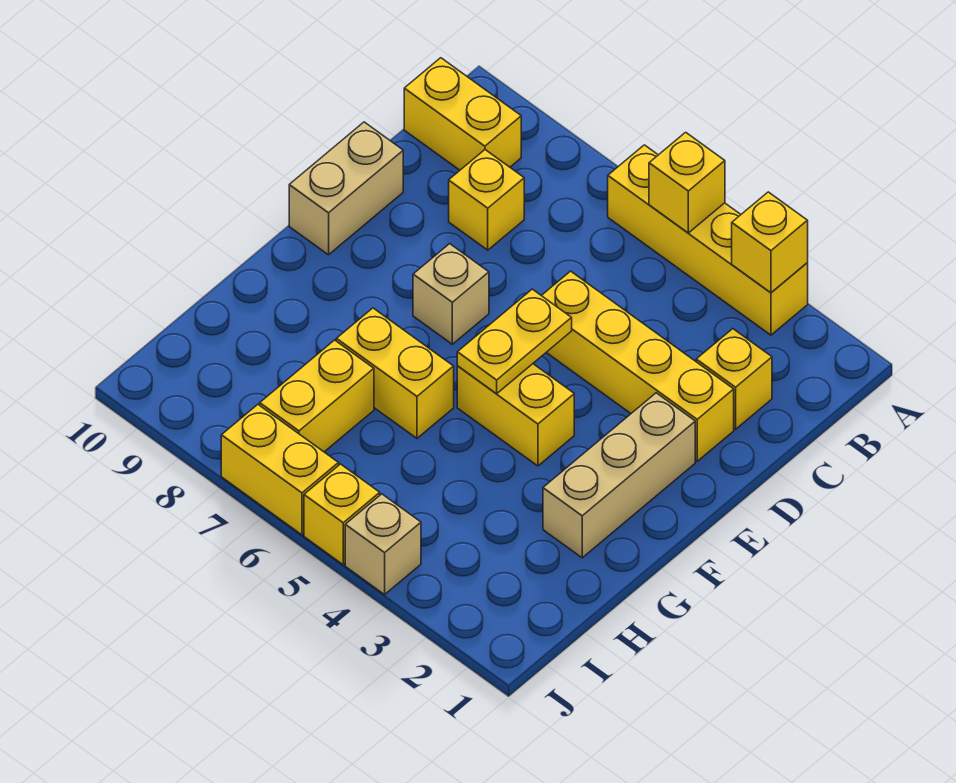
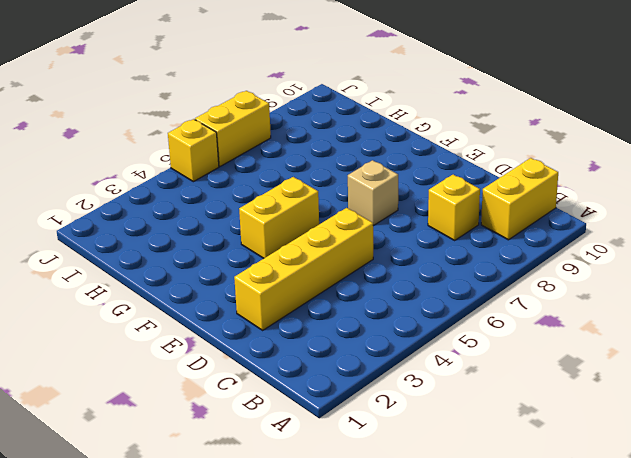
none -> yellow brick A3:A6 level 1
none -> yellow brick C2 level 1
none -> tan brick D10:E10 level 1

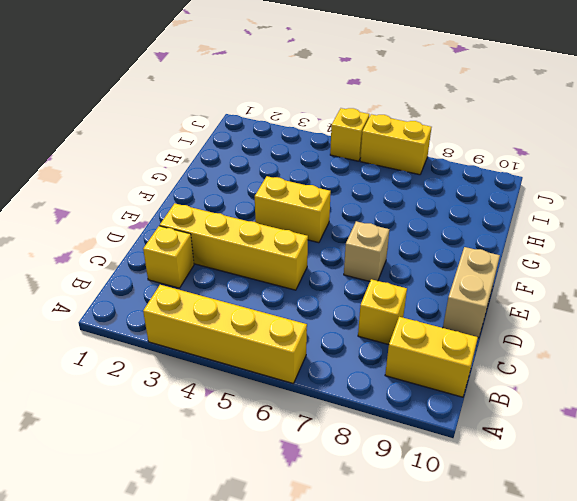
none -> tan brick E2:G2 level 1
none -> yellow brick G6:G7 level 1
none -> yellow brick H7:I7 level 1

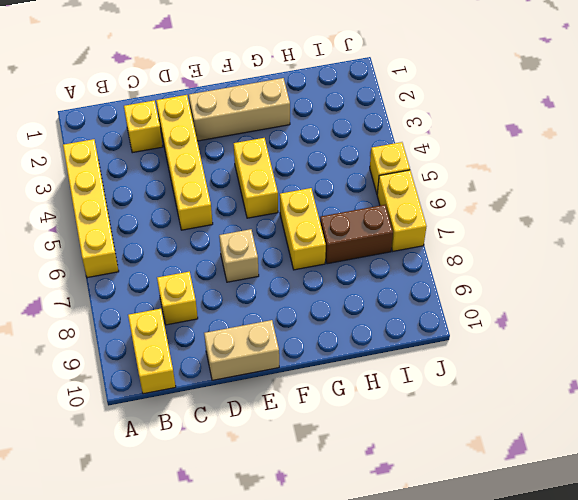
brown brick H7:I7 level 1 -> yellow brick H7:I7 level 1
none -> tan brick J4 level 1
none -> yellow brick A3 level 2
none -> yellow brick A5 level 2

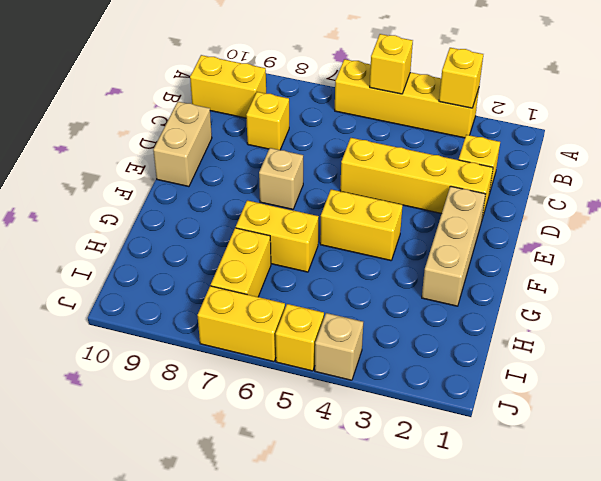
none -> yellow plate E5:F5 level 2

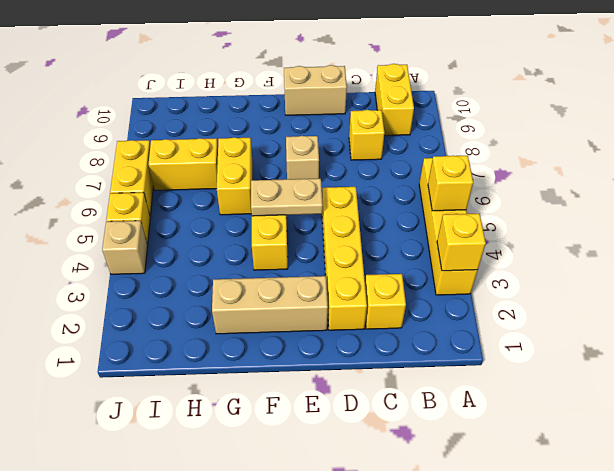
tan plate E5:F5 level 2 -> yellow plate E5:F5 level 2

